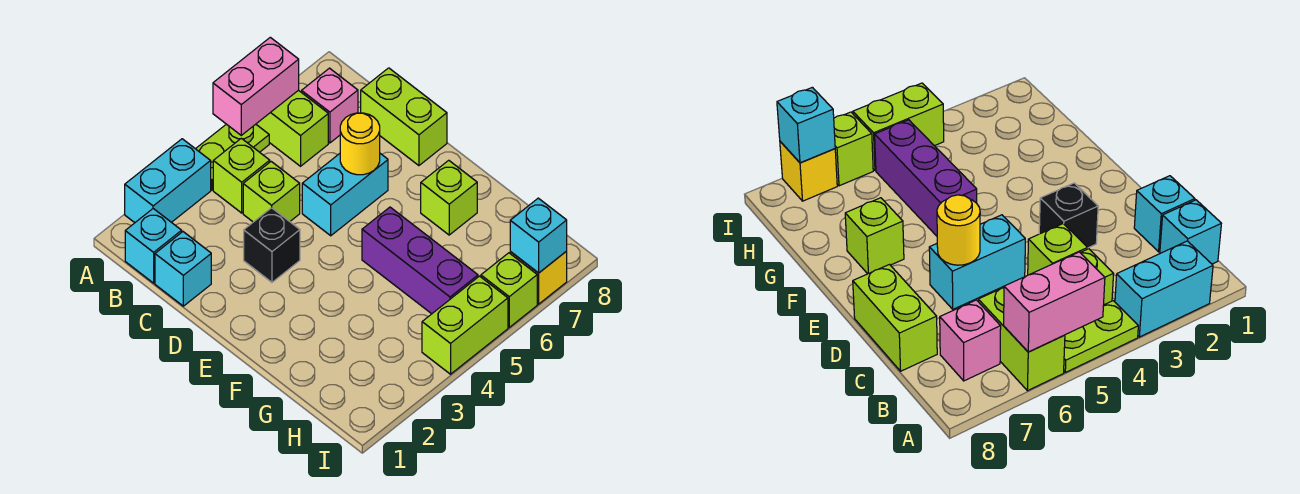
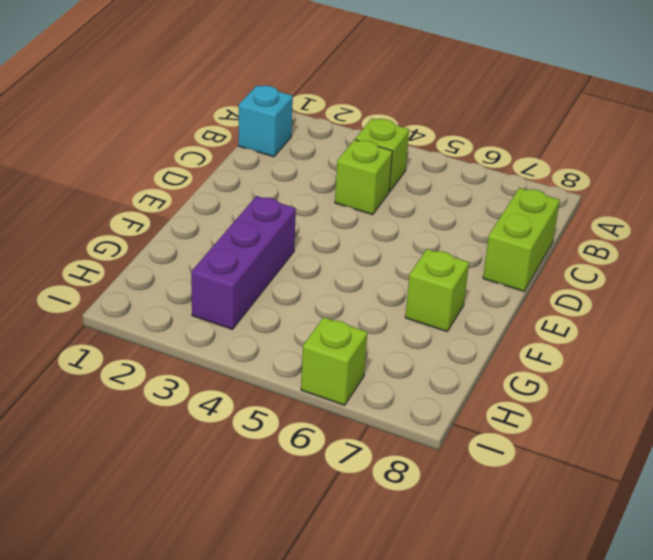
purple brick F3:H3 level 1 -> purple brick F5:H5 level 1
none -> cyan brick A2:A3 level 1
none -> lime plate A4:A5 level 1
none -> lime brick A6:B6 level 1

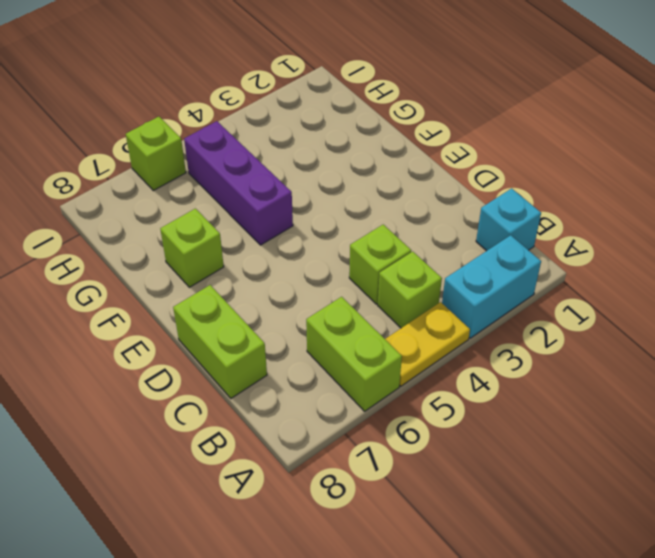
yellow plate A4:A5 level 1 -> lime plate A4:A5 level 1
none -> pink brick B7 level 1
none -> cyan brick C1 level 1
none -> black brick D3 level 1

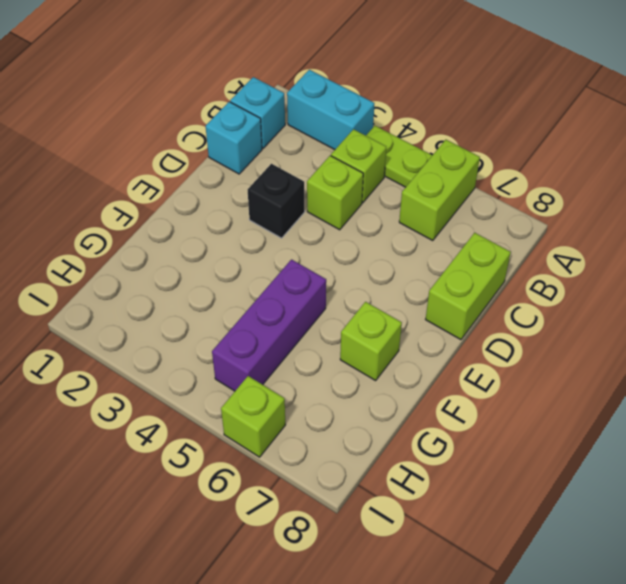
none -> pink brick B7 level 1
none -> cyan brick D5:D6 level 1
none -> lime brick I4:I5 level 1

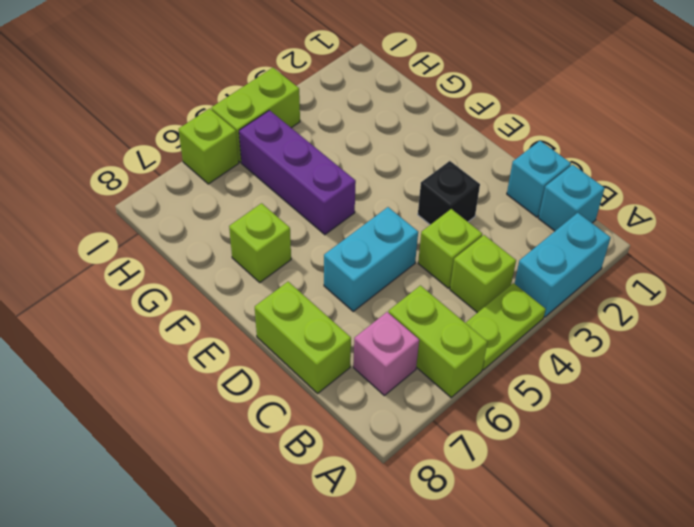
none -> yellow brick I7 level 1
none -> pink brick A5:A6 level 2
none -> yellow round brick D6 level 2

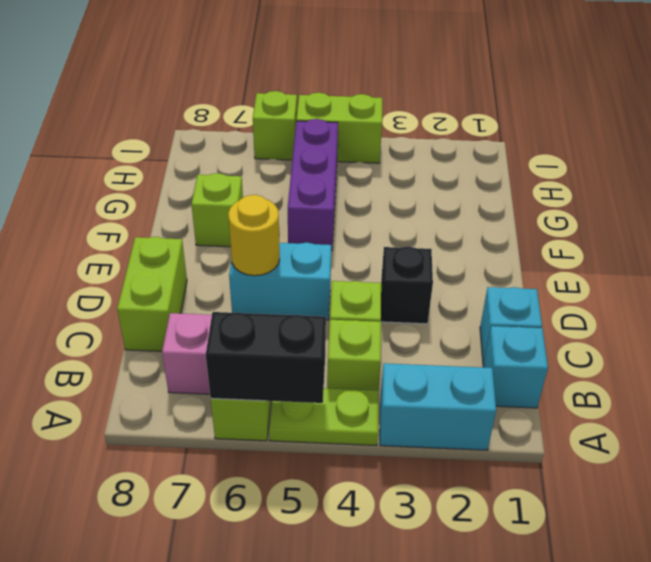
black brick A5:A6 level 2 -> pink brick A5:A6 level 2
none -> yellow brick I7 level 1
none -> cyan brick I7 level 2

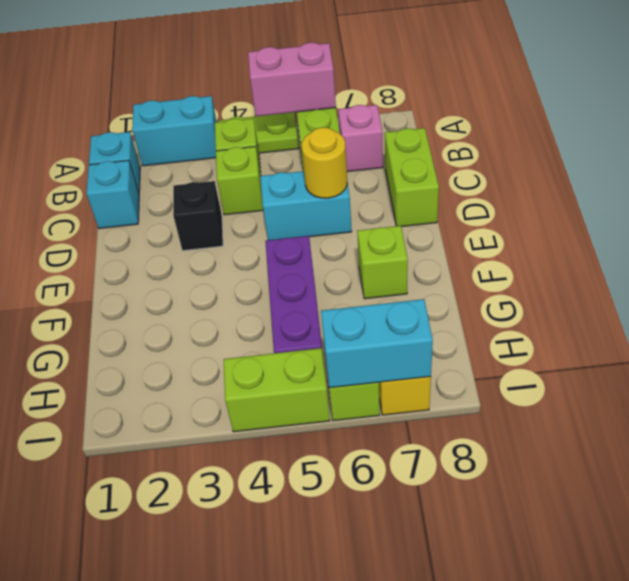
cyan brick I6:I7 level 2 -> cyan brick I7 level 2

